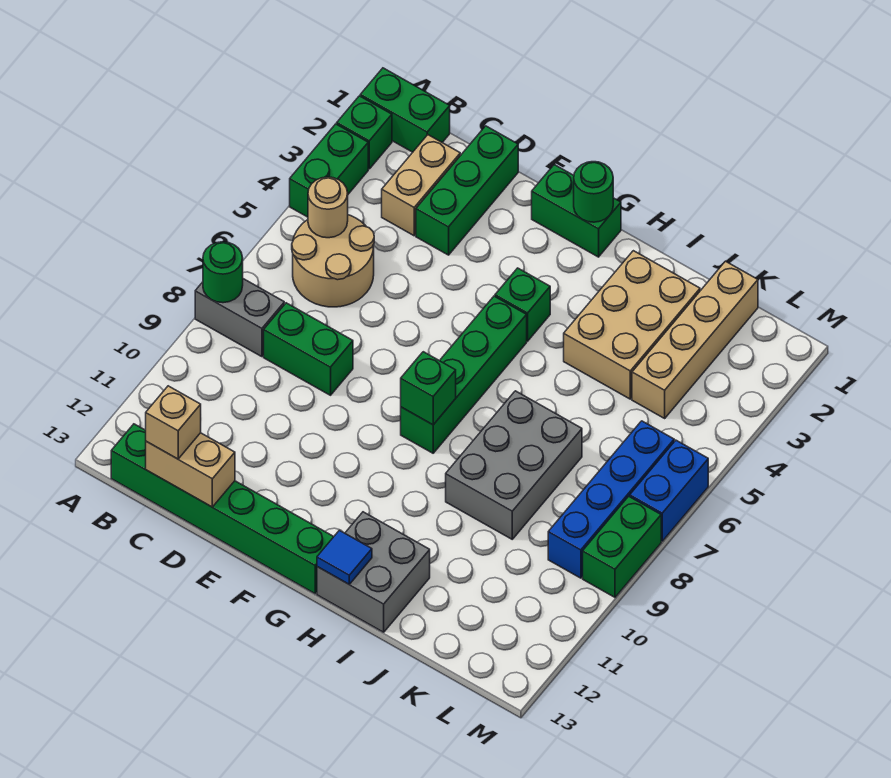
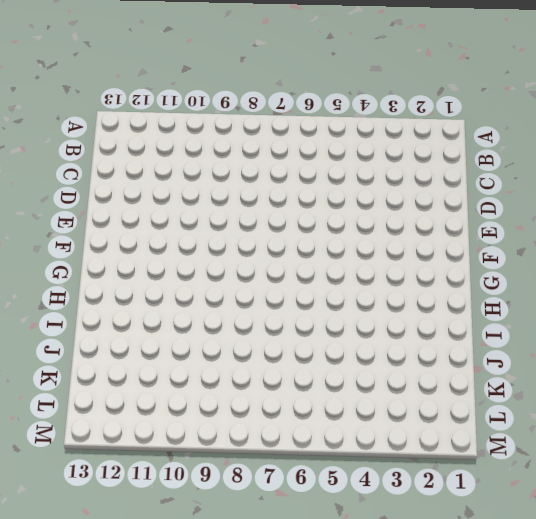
none -> green brick A1:B1 level 1
none -> green brick A2 level 1
none -> green brick A3:A4 level 1

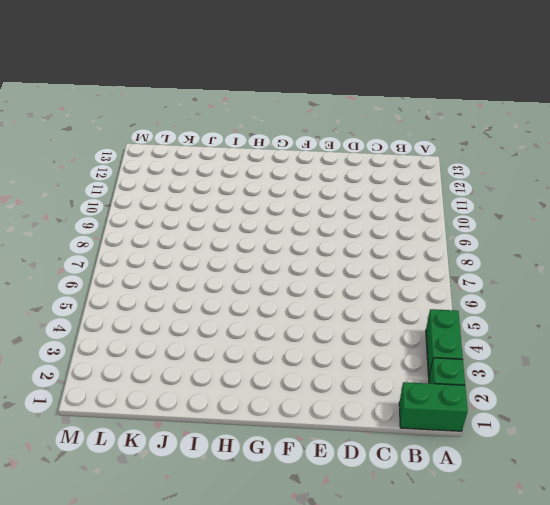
none -> grey brick A8:B8 level 1
none -> tan round brick B5:C6 level 1
none -> green brick B13:G13 level 1

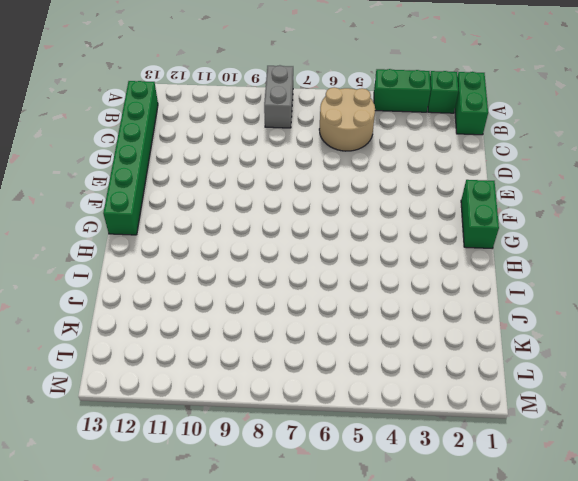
none -> tan brick C2:C3 level 1
none -> green brick C8:D8 level 1
none -> green brick D1:D3 level 1

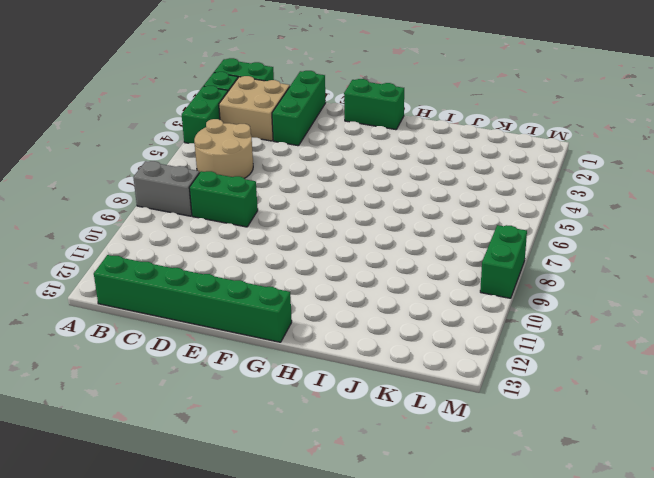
tan brick B2:C3 level 1 -> tan brick C2:C3 level 1
none -> green brick G4 level 1
none -> green brick G5:G8 level 1
none -> grey brick H12:I13 level 1

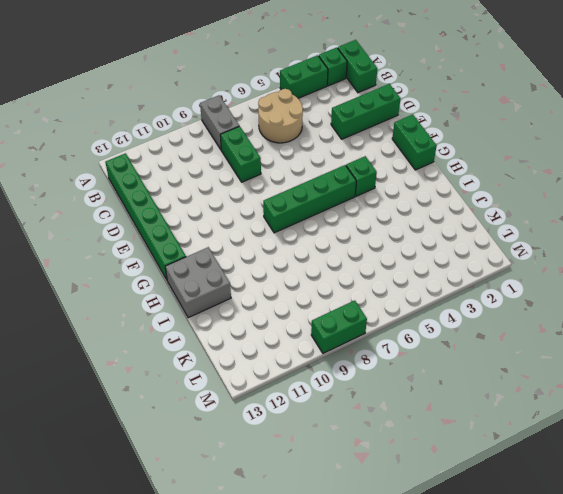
none -> tan brick C2:C3 level 1
none -> tan brick I2:J4 level 1
none -> grey brick I7:J9 level 1

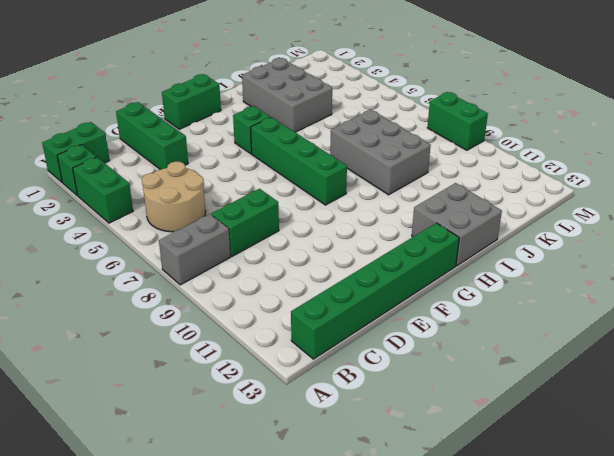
grey brick I2:J4 level 1 -> tan brick I2:J4 level 1
none -> tan brick C2:C3 level 1
none -> tan brick K1:K4 level 1
none -> blue brick L6:L9 level 1

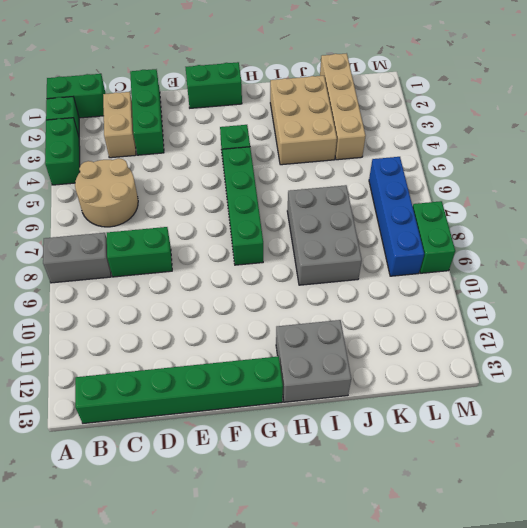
none -> blue brick M6:M7 level 1
none -> green round brick A8 level 2
none -> tan round brick B5 level 2

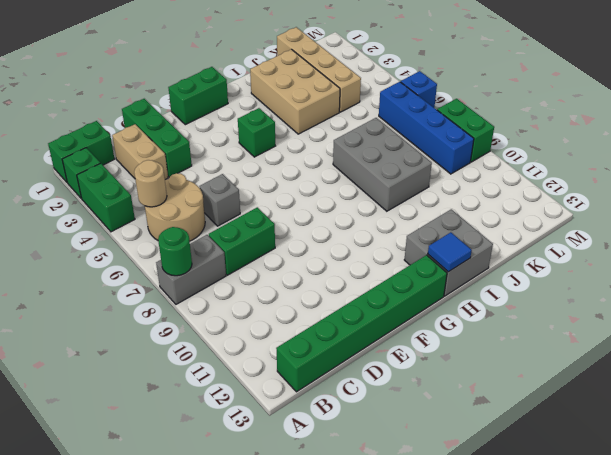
grey brick D6 level 1 -> none
blue brick M6 level 1 -> blue brick M6:M7 level 1
none -> green brick G5:G8 level 1
none -> tan brick C13:D13 level 2
none -> green round brick G1 level 2

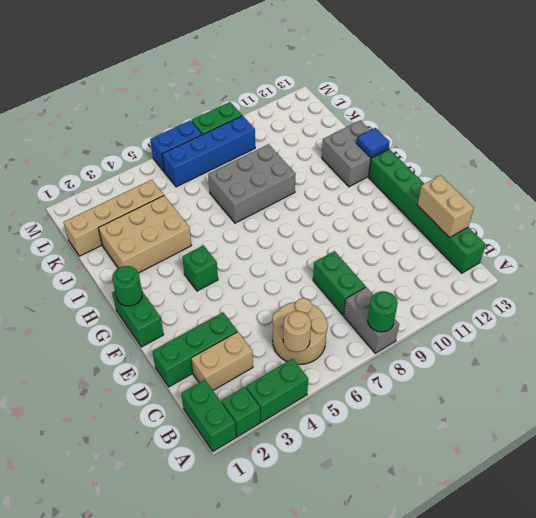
none -> green brick G5:G8 level 1
none -> green brick G8 level 2
none -> tan brick C13 level 3

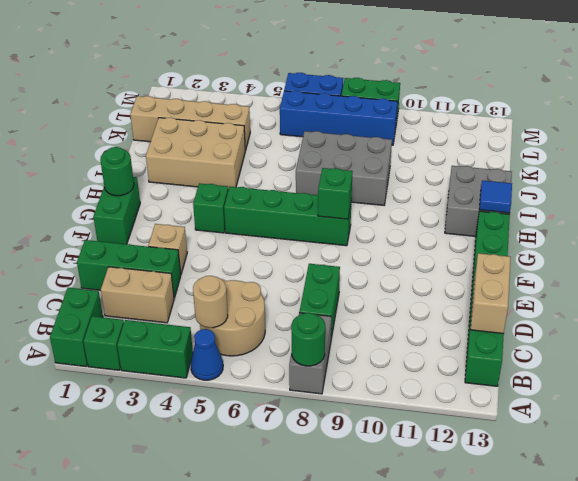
blue cone A5 level 1 -> none
tan brick E3 level 1 -> tan brick C13 level 3

